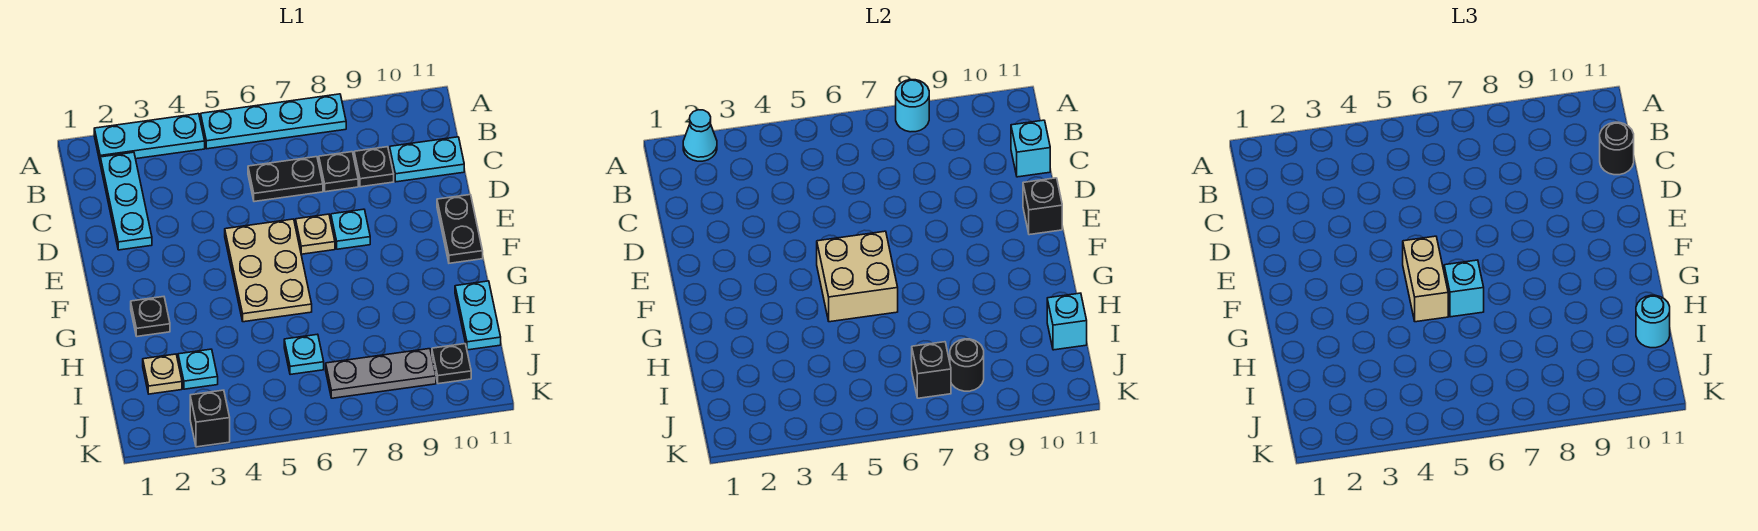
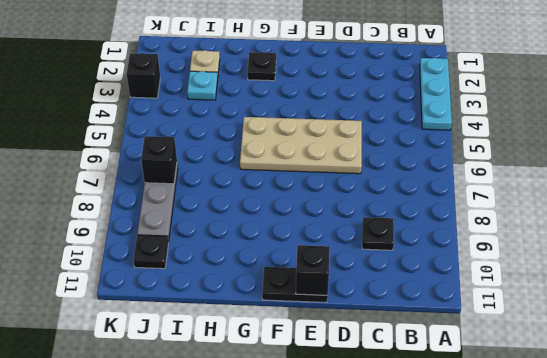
tan plate D5:G6 level 1 -> tan plate E5:G6 level 1
none -> cyan plate A5:A8 level 1
none -> cyan plate B2:D2 level 1
none -> black plate C6:C7 level 1
none -> black plate C8 level 1

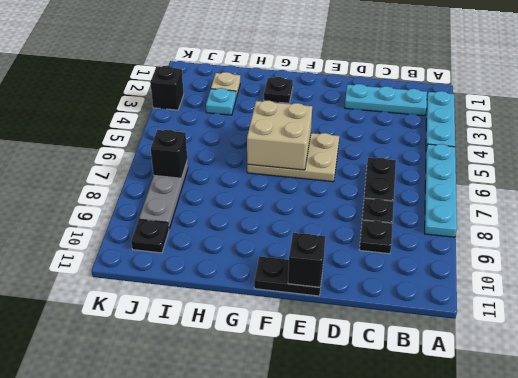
none -> cyan plate C10:C11 level 1
none -> tan plate E7 level 1
none -> cyan plate E8 level 1
none -> cyan plate H11:I11 level 1

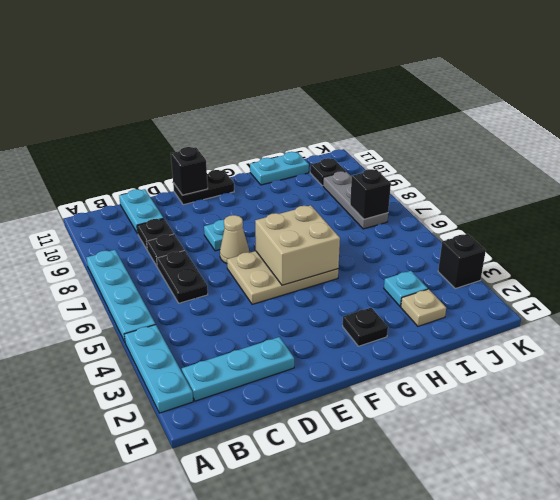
tan cone E7 level 1 -> tan plate E7 level 1
none -> cyan plate I6 level 1
none -> cyan cone A2 level 2
none -> cyan round brick A8 level 2
none -> cyan brick C11 level 2

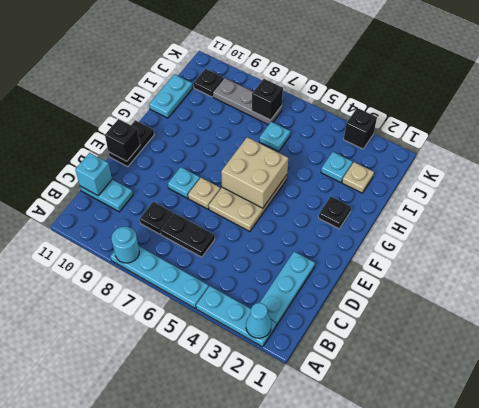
none -> black plate C9 level 1
none -> cyan brick I11 level 2
none -> black round brick J8 level 2
none -> black round brick C11 level 3

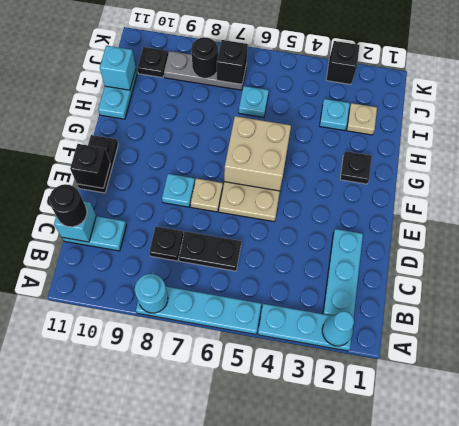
none -> black plate C9 level 1
none -> tan brick F5:G5 level 3
none -> cyan brick G6 level 3
none -> cyan round brick I11 level 3

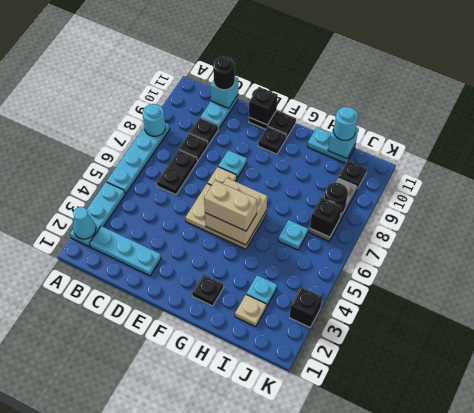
black plate F10 level 1 -> none
none -> cyan brick G6 level 3

